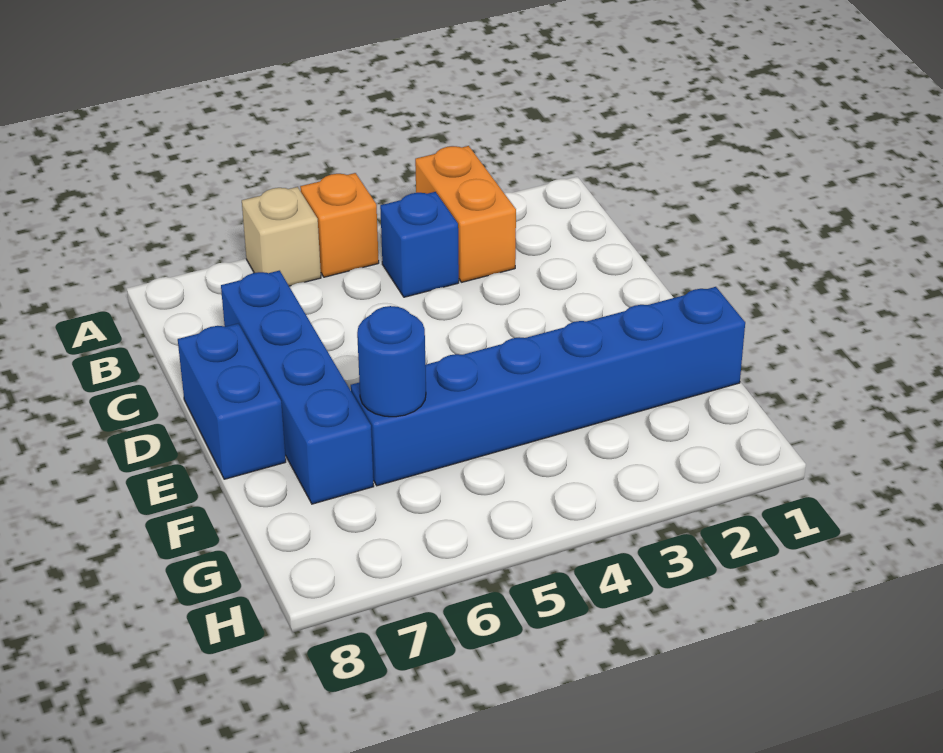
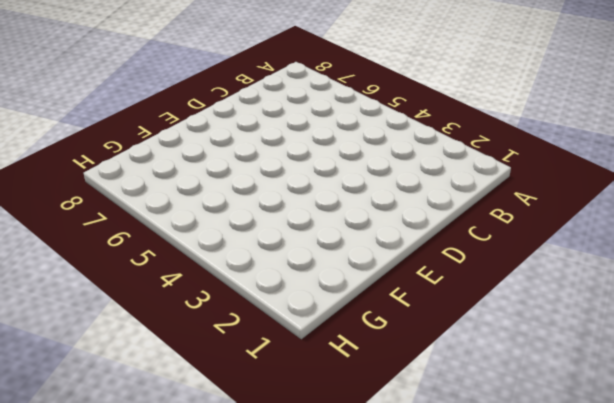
none -> orange brick A3:B3 level 1
none -> orange brick A5 level 1

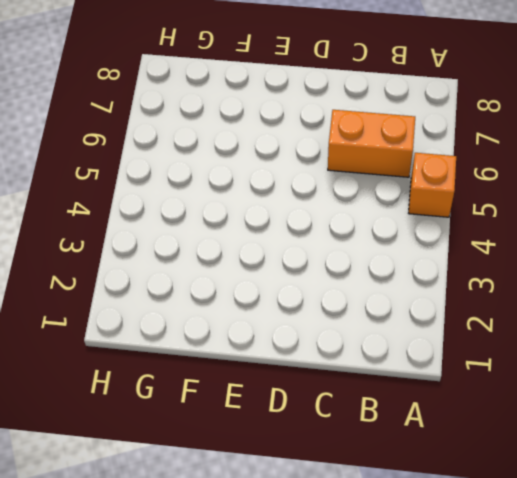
orange brick B6:C6 level 1 -> orange brick A3:B3 level 1
none -> tan brick A6 level 1
none -> blue brick B4 level 1

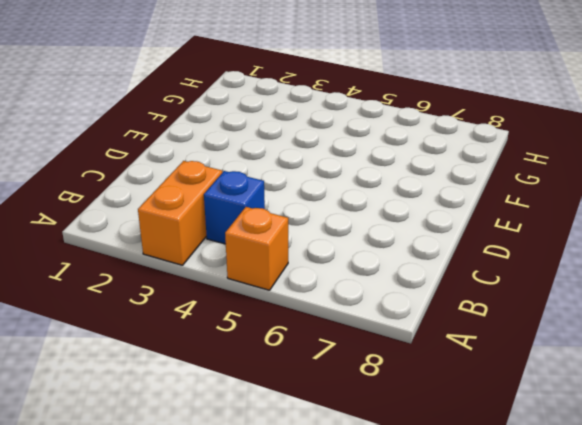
none -> tan brick A6 level 1
none -> blue brick C7:F7 level 1

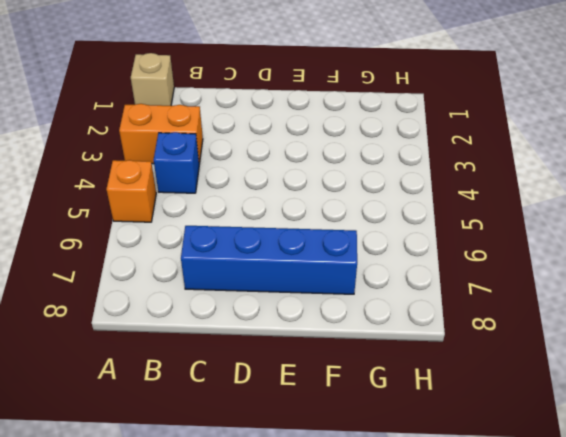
tan brick A1 level 1 -> tan brick A6 level 1
none -> blue brick D8:E8 level 1
none -> blue brick F1:F6 level 1

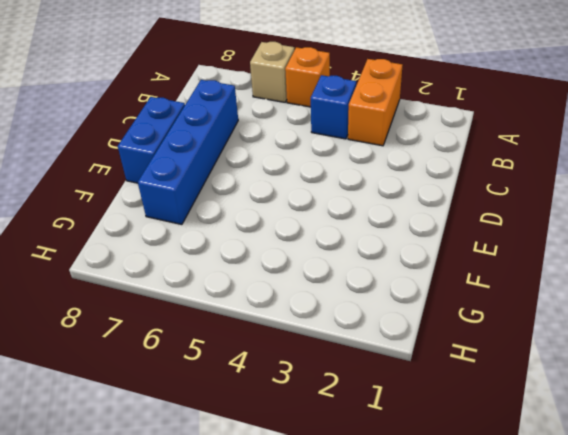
none -> blue brick F1:F6 level 1
none -> blue round brick F6 level 2

